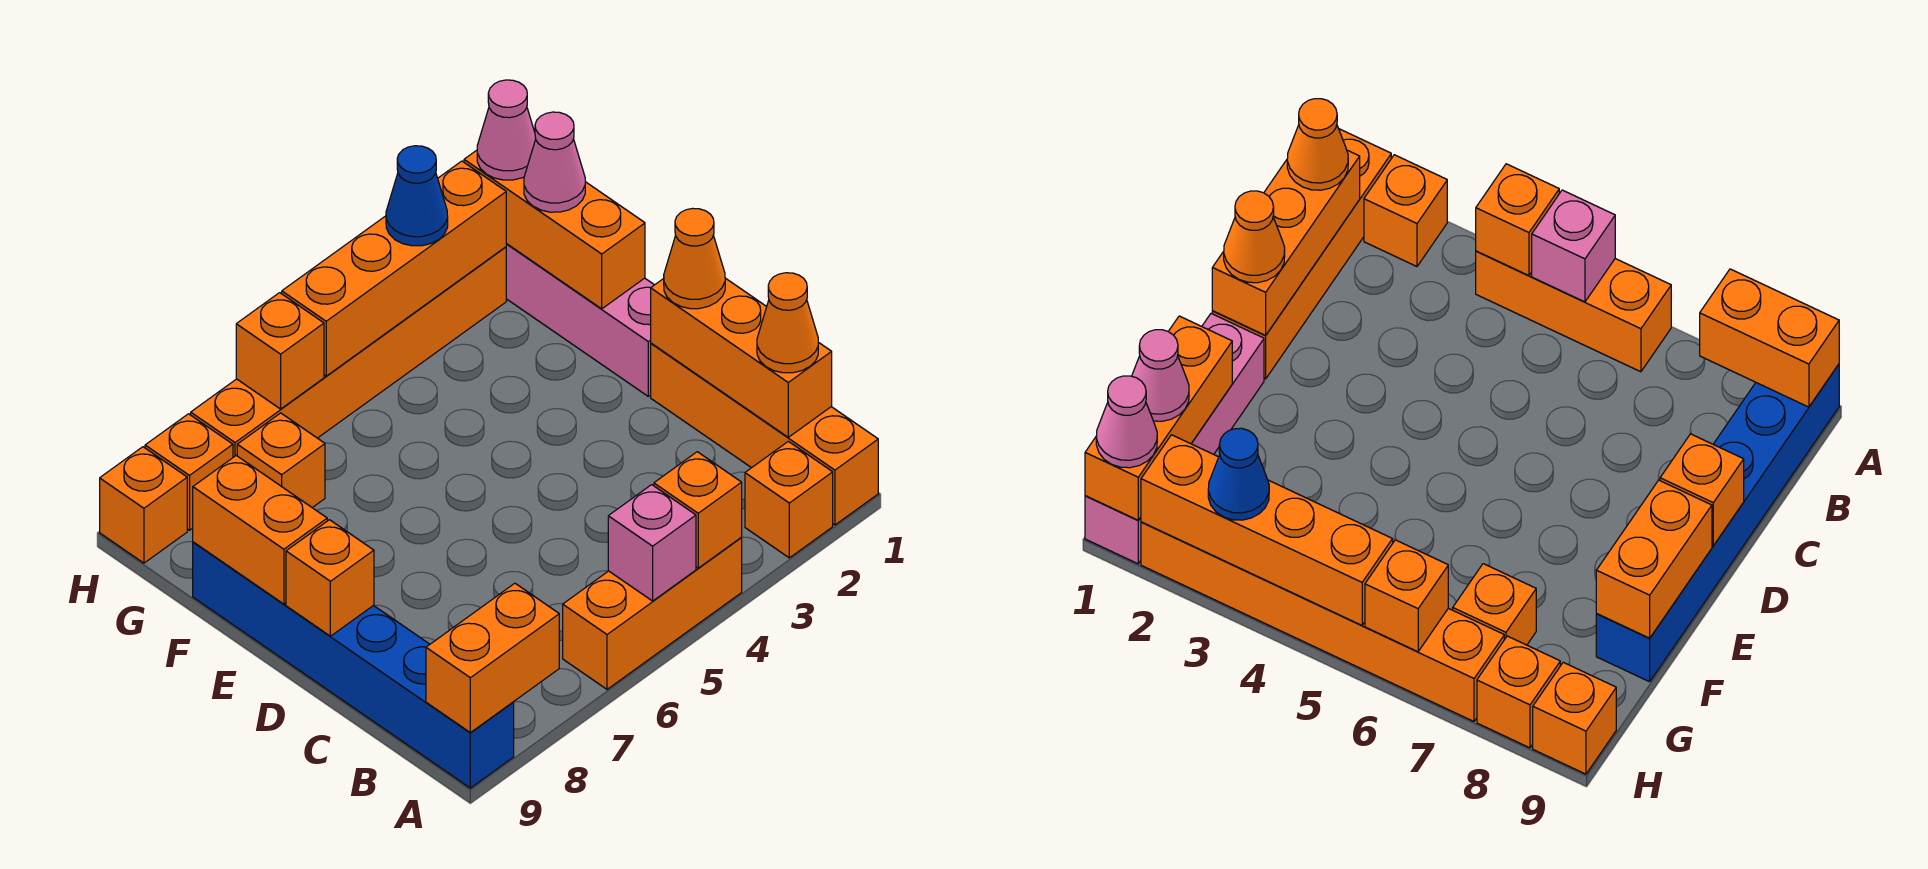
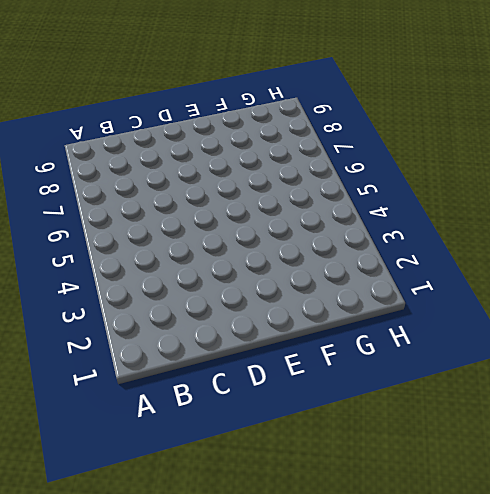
none -> orange brick A1:D1 level 1
none -> orange brick A2 level 1
none -> orange brick A4:A6 level 1

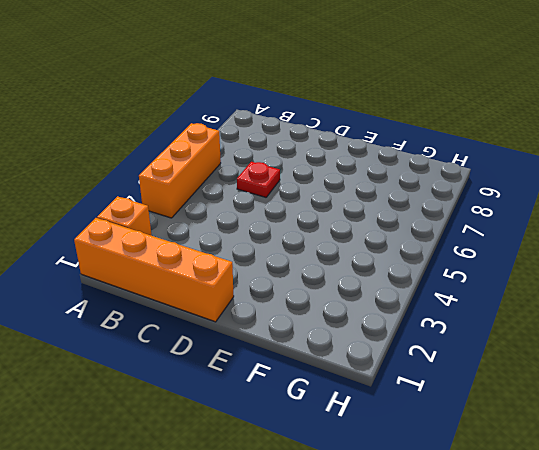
red plate C6 level 1 -> none
none -> blue brick A9:F9 level 1
none -> pink brick E1:H1 level 1
none -> orange brick G7 level 1

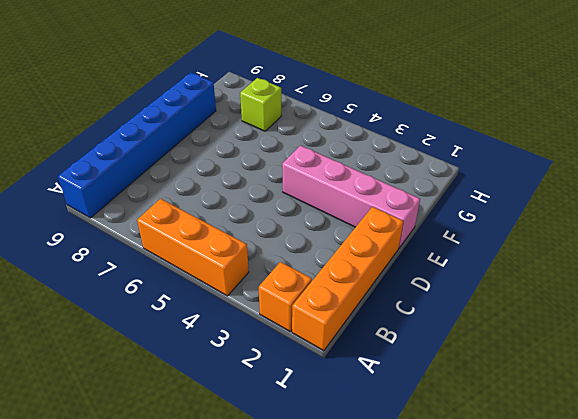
pink brick E1:E4 level 1 -> pink brick E1:H1 level 1
lime brick G7 level 1 -> orange brick G7 level 1
none -> orange brick H2:H7 level 1
none -> orange brick H8 level 1
none -> orange brick H9 level 1

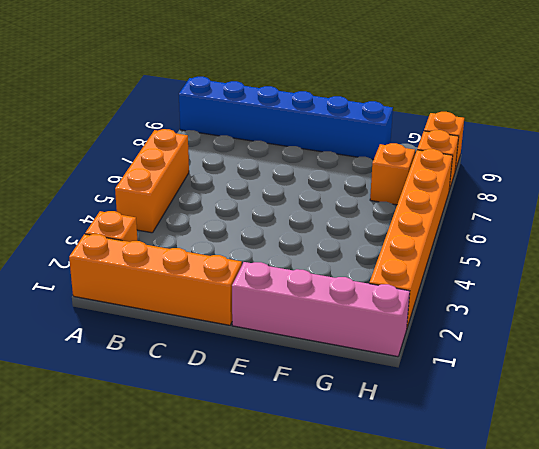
none -> orange brick A4 level 2
none -> pink brick A5 level 2
none -> orange brick A8:A9 level 2

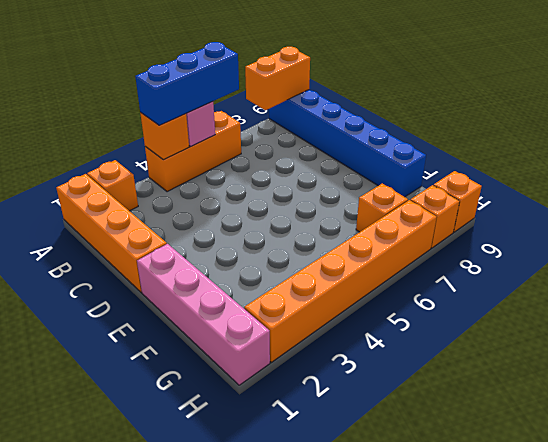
blue brick A4:A6 level 3 -> none
none -> orange brick B1:D1 level 2
none -> orange brick D9 level 2
none -> orange brick E9:F9 level 2

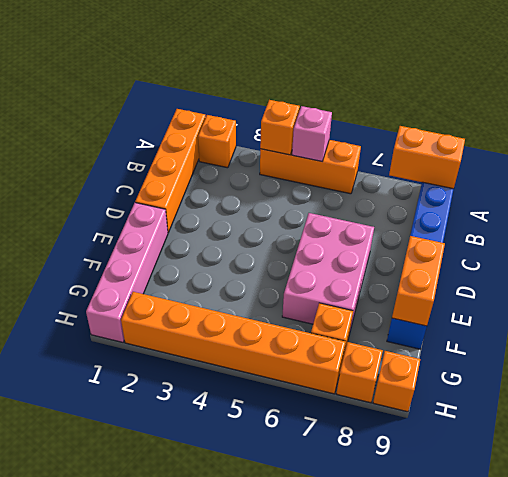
pink brick D6:F7 level 1 -> none
none -> orange brick B1:D1 level 2
none -> orange brick D9 level 2
none -> orange brick F1:H1 level 2

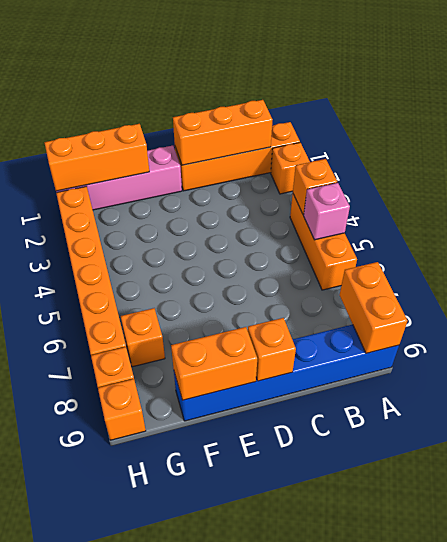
none -> orange brick H2:H5 level 2
none -> orange brick H6 level 2
none -> orange cone B1 level 3

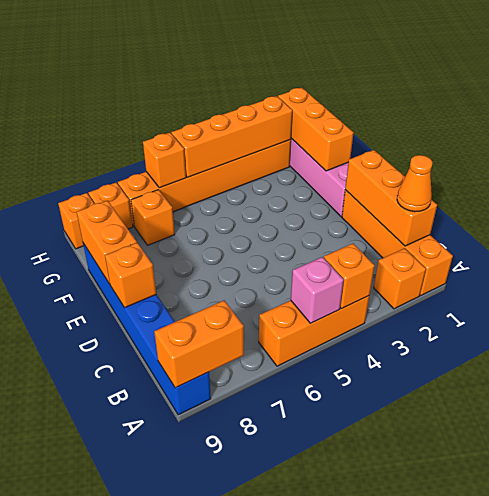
none -> orange cone D1 level 3
none -> pink cone G1 level 3
none -> pink cone H1 level 3

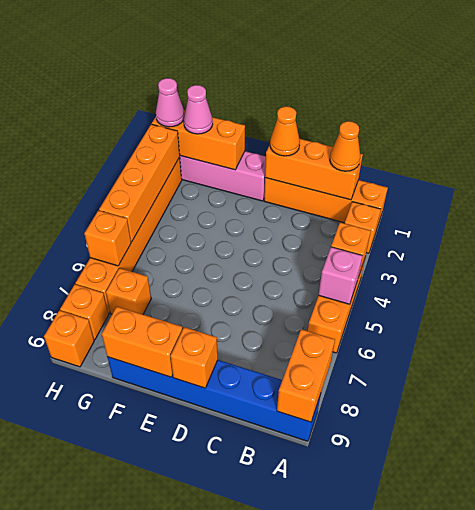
none -> blue cone H3 level 3

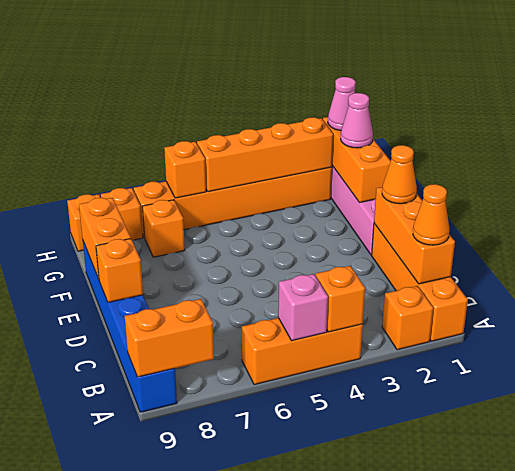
none -> blue cone H3 level 3

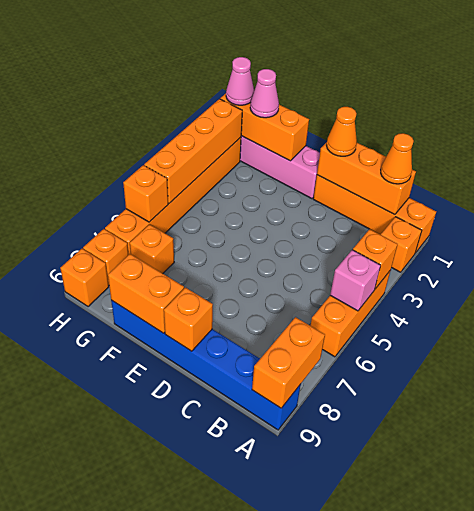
none -> blue cone H3 level 3

